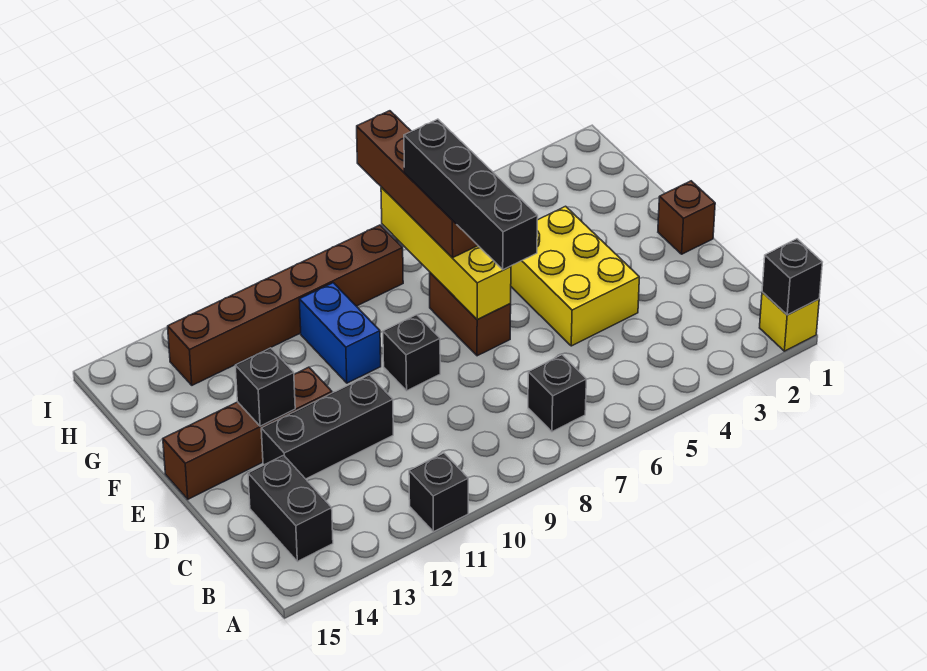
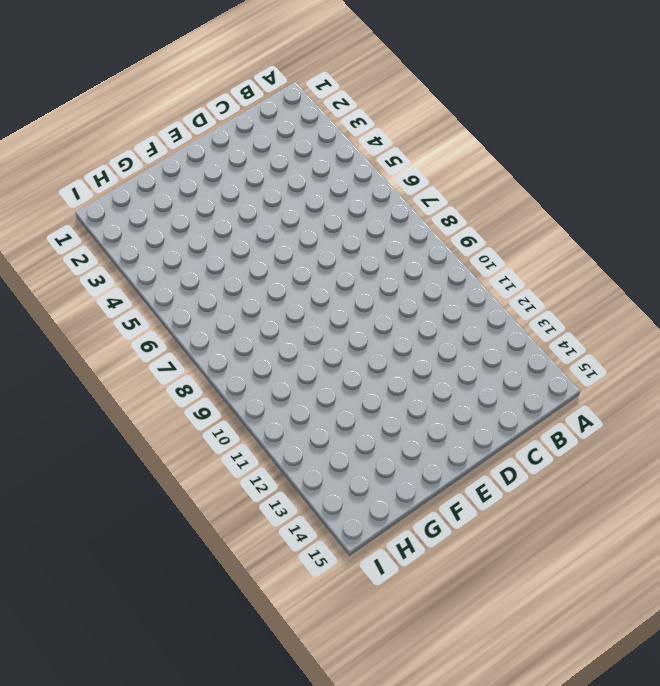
none -> yellow brick A1 level 1
none -> black brick A11 level 1
none -> black brick B7 level 1

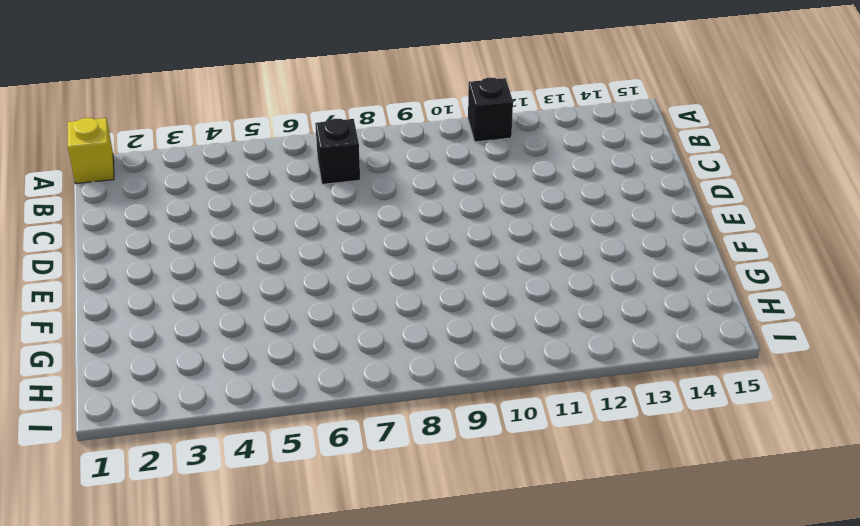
none -> black brick B14:C14 level 1
none -> yellow brick D4:F5 level 1
none -> black brick D11:D13 level 1

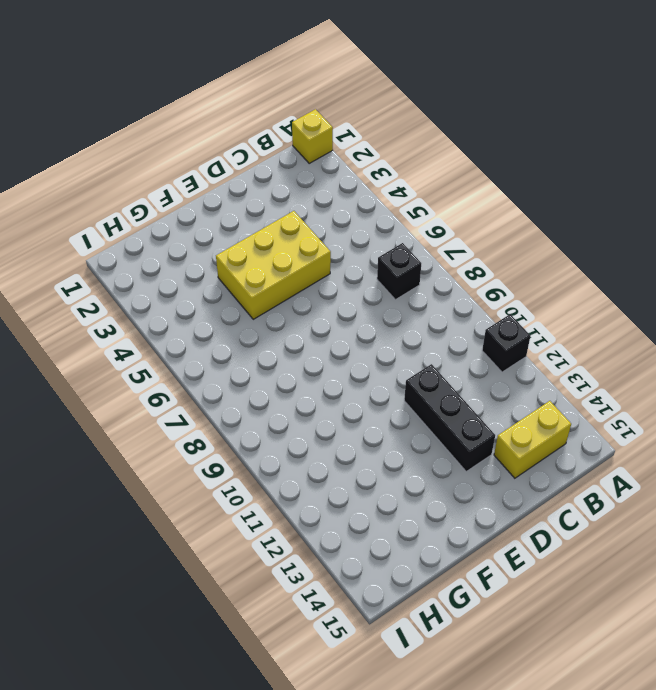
yellow brick B14:C14 level 1 -> black brick B14:C14 level 1
none -> brown brick E1 level 1
none -> brown brick E7:F7 level 1
none -> black brick E9 level 1

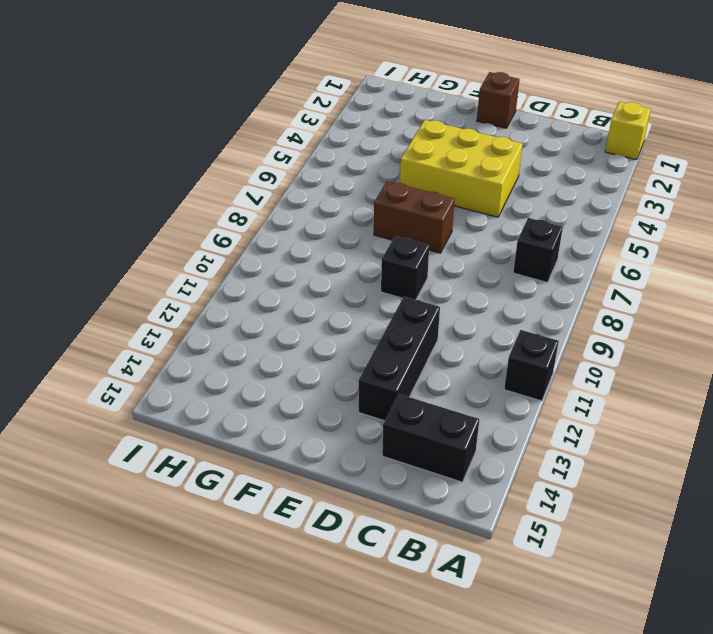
none -> brown brick E12:E15 level 1
none -> blue brick F10:G10 level 1
none -> brown brick H8:H13 level 1

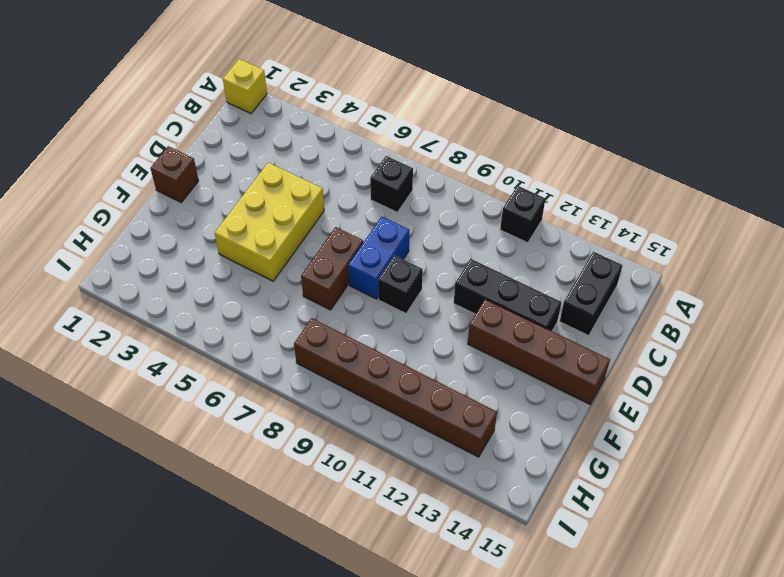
blue brick D8:E8 level 1 -> blue brick F10:G10 level 1
none -> black brick A1 level 2
none -> yellow brick E7:H7 level 2
none -> black brick E13 level 2

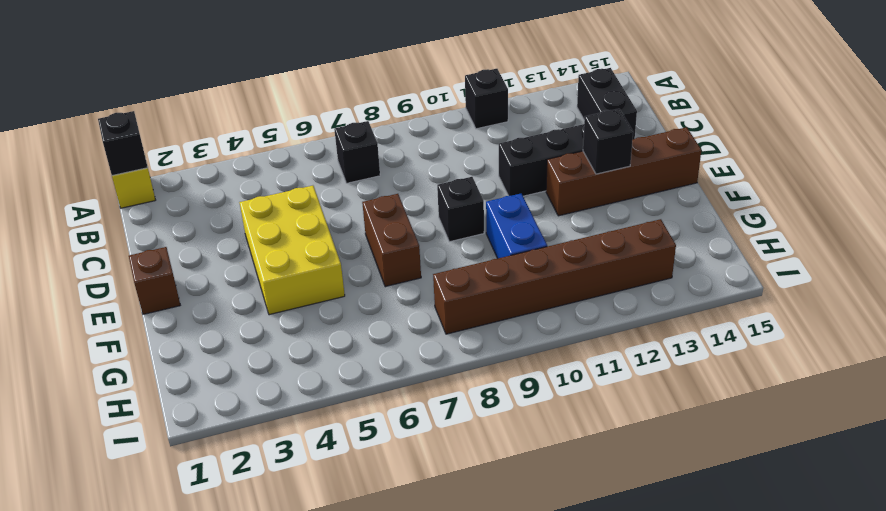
none -> yellow brick E7:H7 level 2
none -> brown brick F7:I7 level 3
none -> black brick D7:G7 level 4

